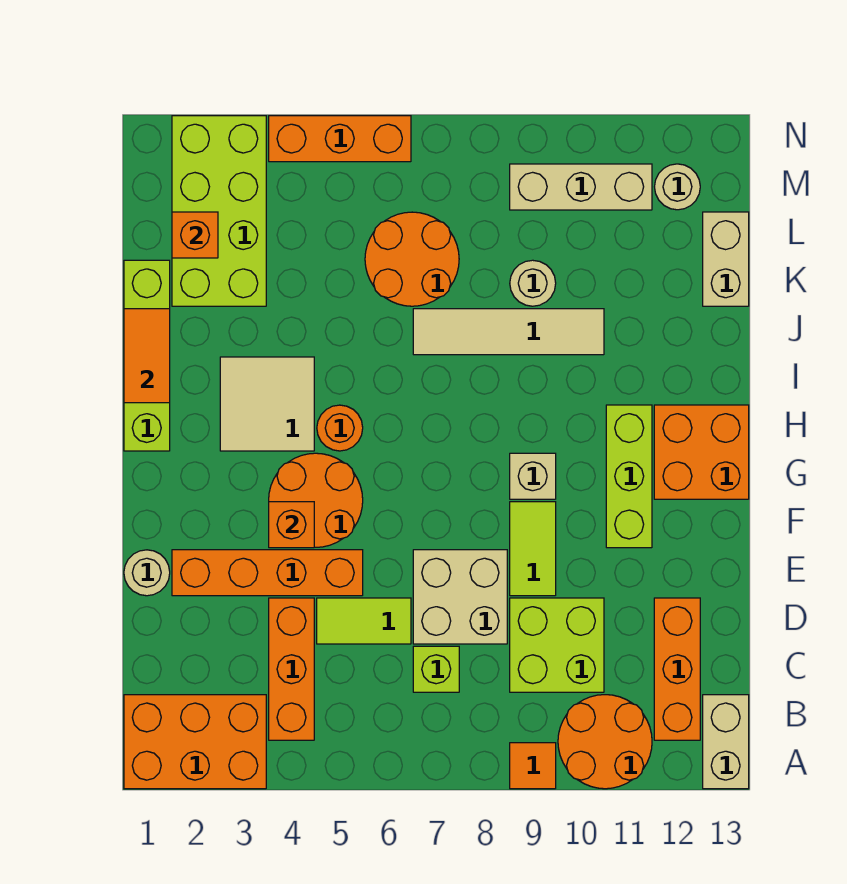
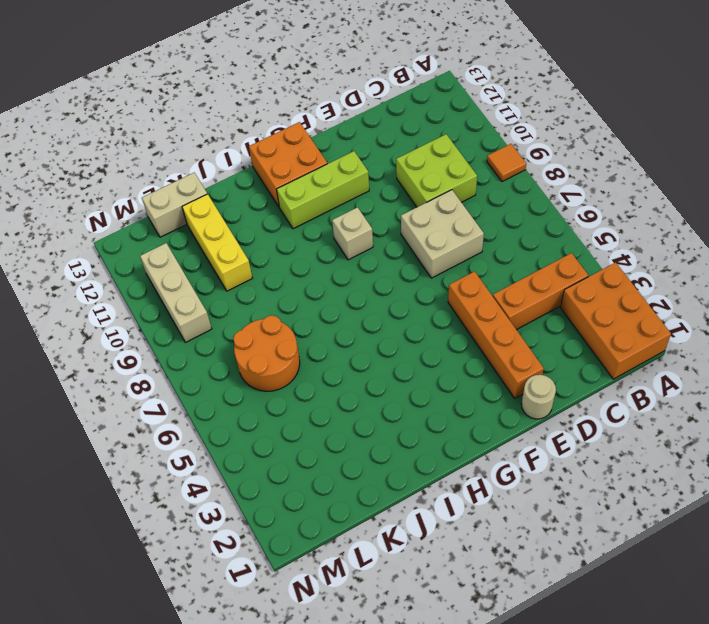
yellow brick K10:K12 level 1 -> none
none -> orange round brick A10:B11 level 1
none -> tan brick A13:B13 level 1
none -> orange brick B12:D12 level 1
none -> lime brick C7 level 1

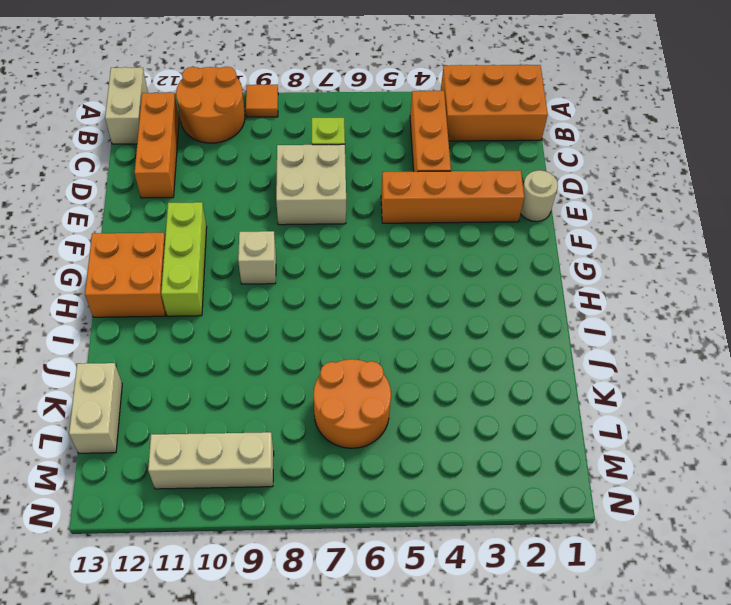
none -> lime brick C9:D10 level 1
none -> lime tile D5:D6 level 1
none -> lime tile E9:F9 level 1
none -> orange round brick F4:G5 level 1

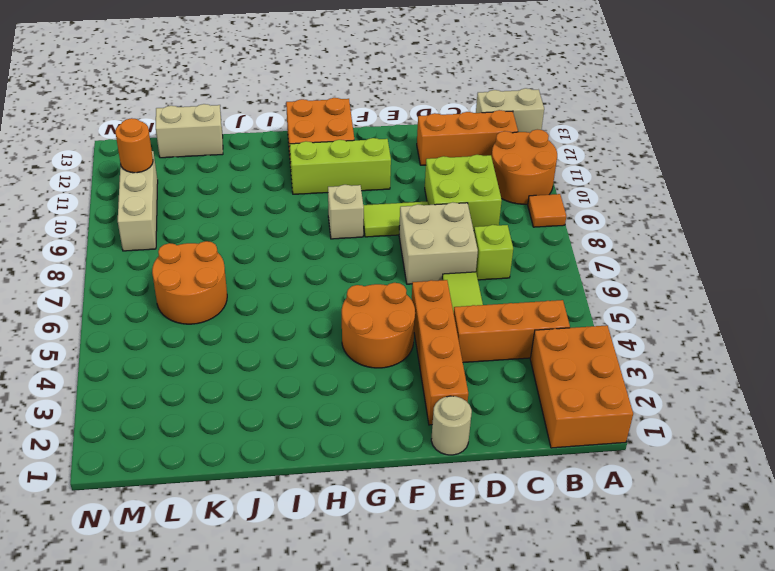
orange round brick M11 level 2 -> orange round brick H5 level 1
none -> lime brick H1:K1 level 1
none -> tan tile H3:I4 level 1
none -> tan tile J7:J10 level 1
none -> lime brick K2:N3 level 1

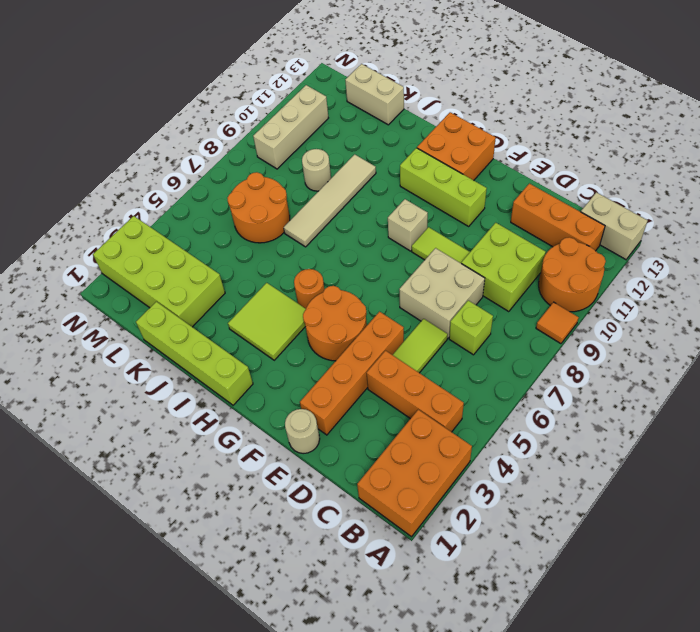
lime tile H3:I4 level 1 -> tan tile H3:I4 level 1
none -> tan round brick M12 level 1
none -> orange brick N4:N6 level 1
none -> orange brick F4 level 2
none -> orange tile I1:J1 level 2

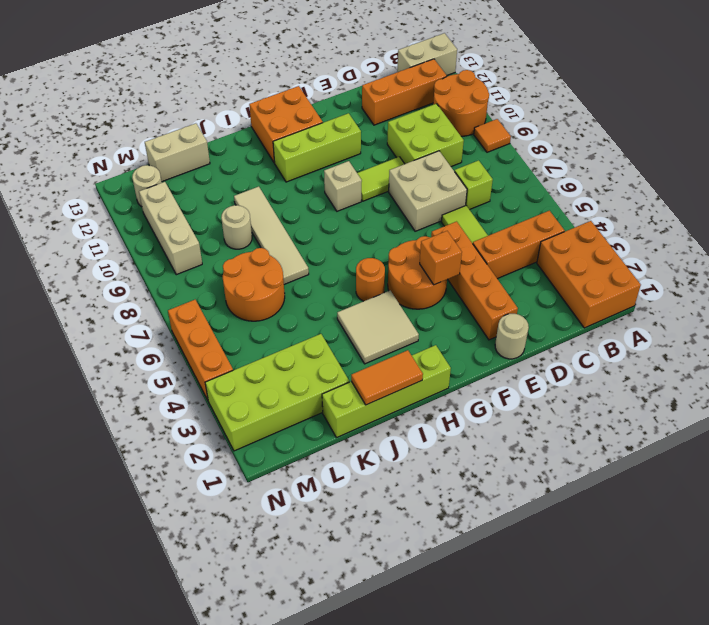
none -> orange brick L2 level 2

